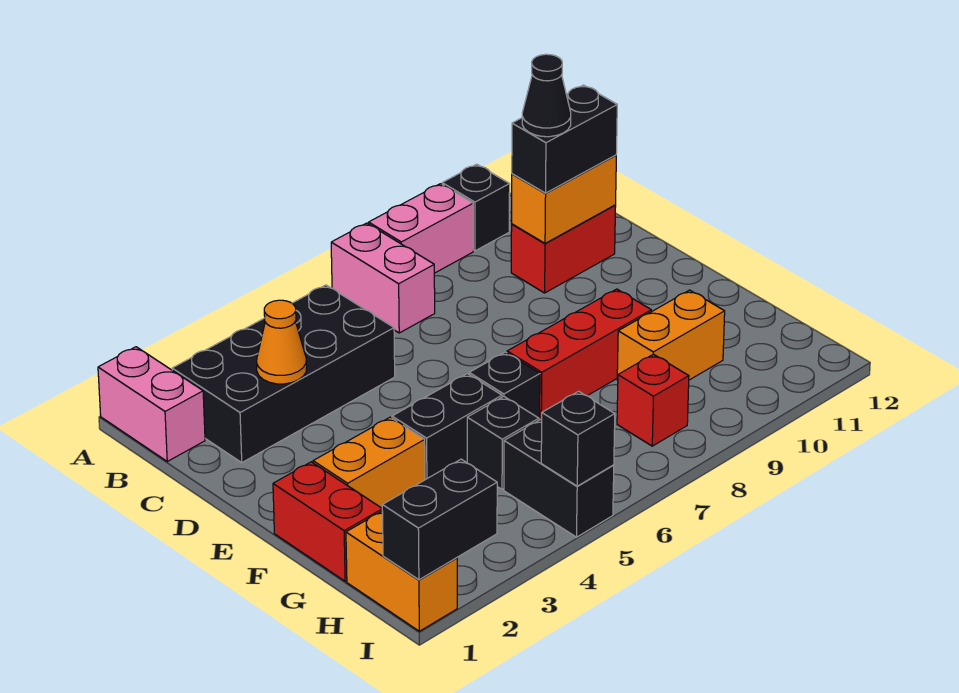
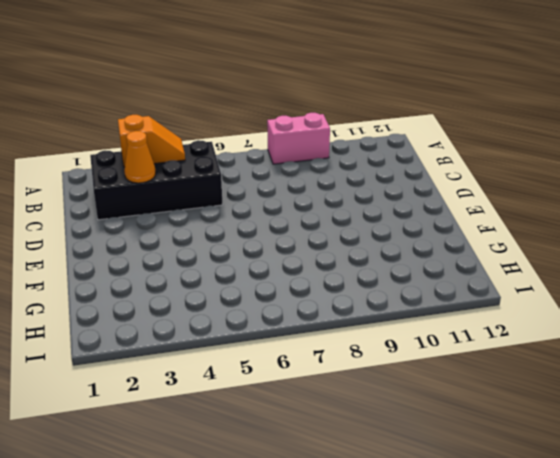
orange slope B3:B4 level 2 top 3 -> none
none -> pink brick A1:B1 level 1
none -> pink brick A7:B7 level 1
none -> black brick A10 level 1

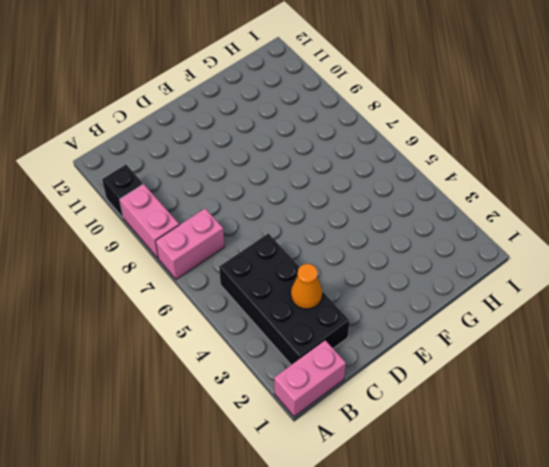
none -> red brick C10:C11 level 1
none -> red brick F1:G1 level 1
none -> orange brick F2:F3 level 1

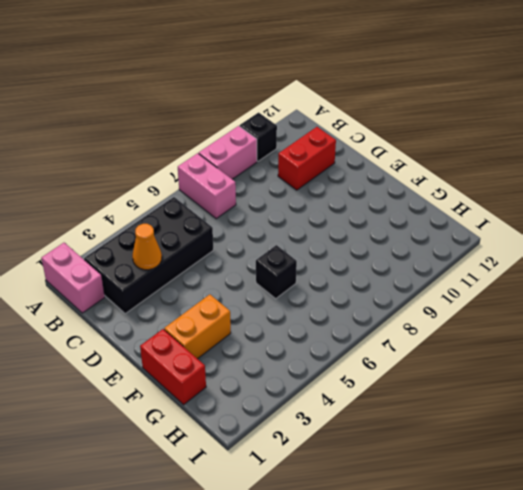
none -> black brick F4:F5 level 1
none -> red brick F7:F9 level 1
none -> black brick G5 level 1

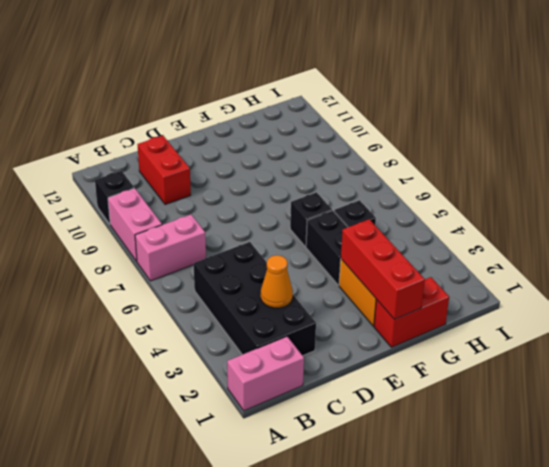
red brick F1:F3 level 2 -> red brick F7:F9 level 1
none -> orange brick G9:G10 level 1
none -> orange brick H1:I1 level 1
none -> black brick H5:I5 level 1

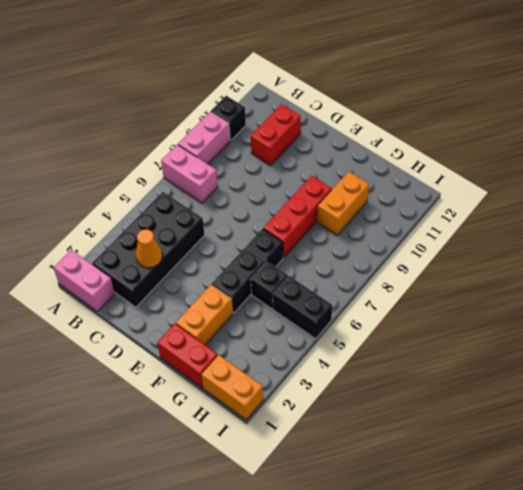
none -> red brick H8 level 1
none -> orange brick C10:C11 level 2
none -> black brick I1:I2 level 2

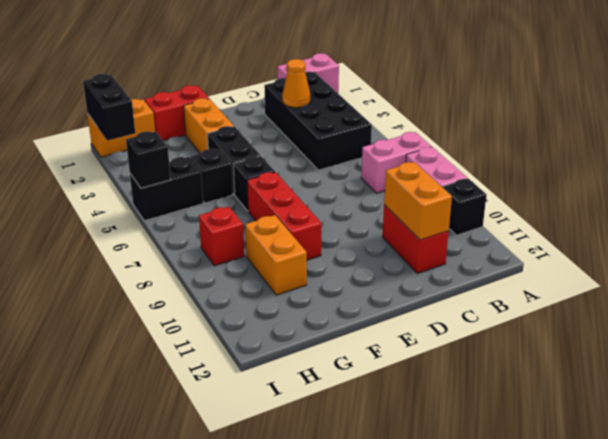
none -> black brick C10:C11 level 3
none -> black cone C10 level 4

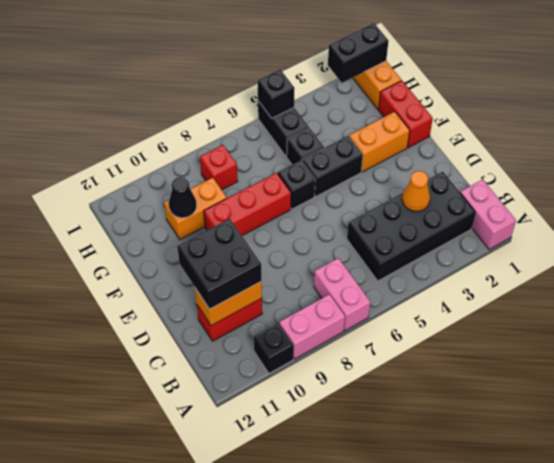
black brick C10:D11 level 3 -> black brick C10:C11 level 3
black cone G10 level 2 -> black cone C10 level 4

